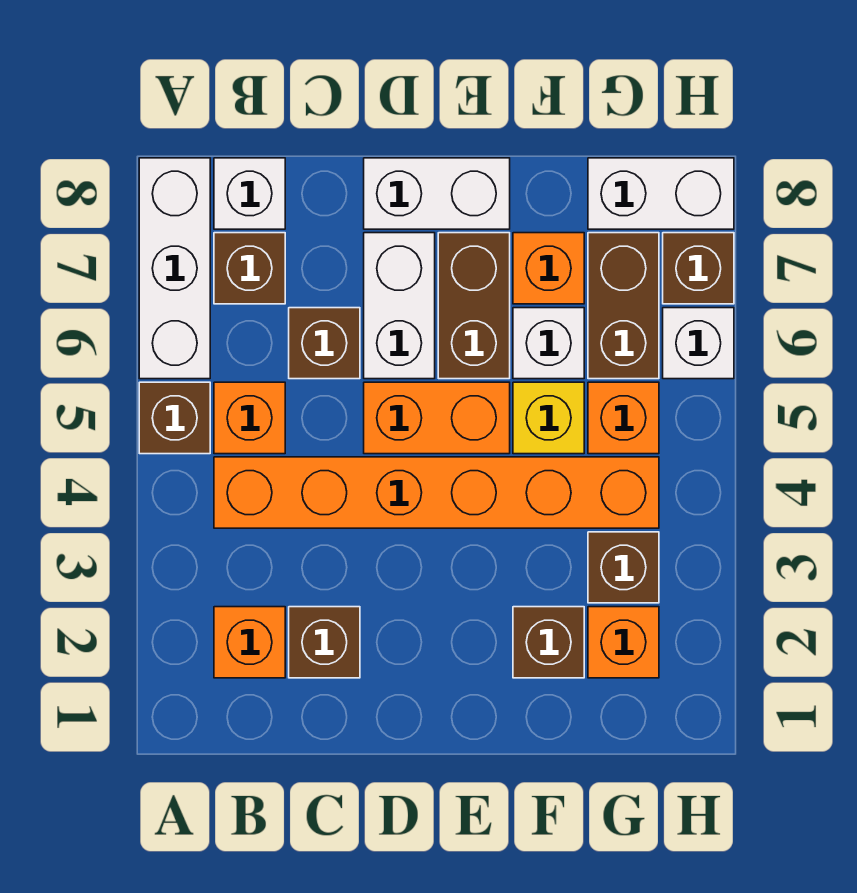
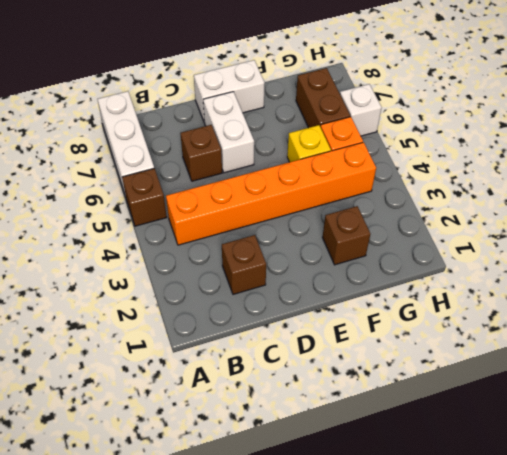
none -> orange brick B2 level 1
none -> orange brick B5 level 1
none -> brown brick B7 level 1

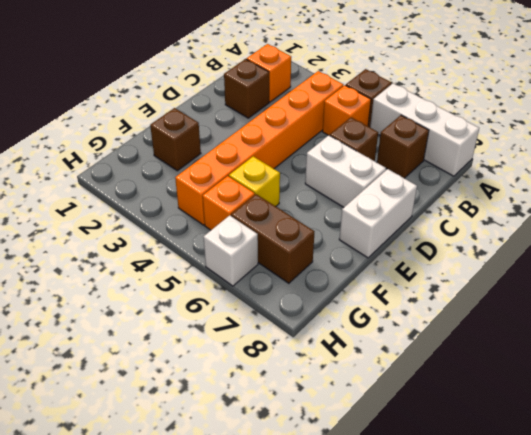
none -> white brick B8 level 1
none -> orange brick D5:E5 level 1
none -> brown brick E6:E7 level 1

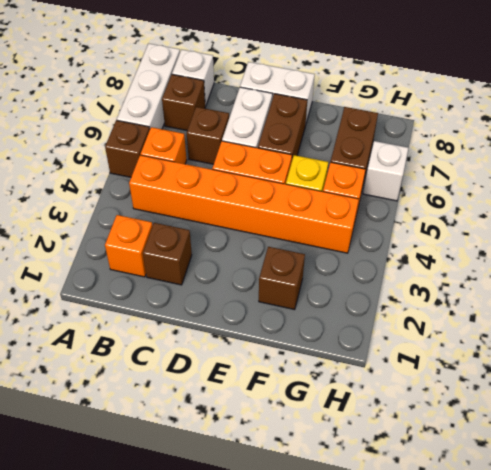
none -> white brick F6 level 1
none -> orange brick F7 level 1
none -> orange brick G2 level 1

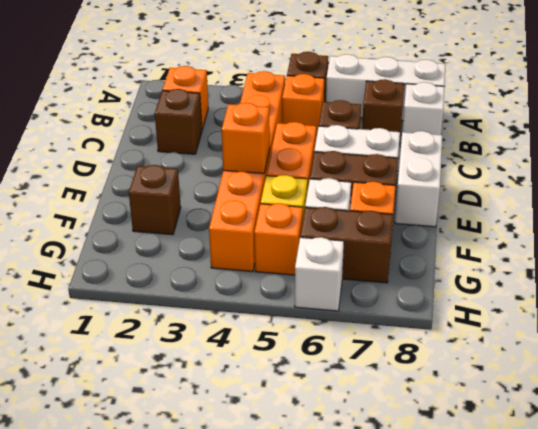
orange brick E4 level 2 -> orange brick G2 level 1
none -> brown brick G3 level 1
none -> white brick G8:H8 level 1
none -> brown brick H7 level 1

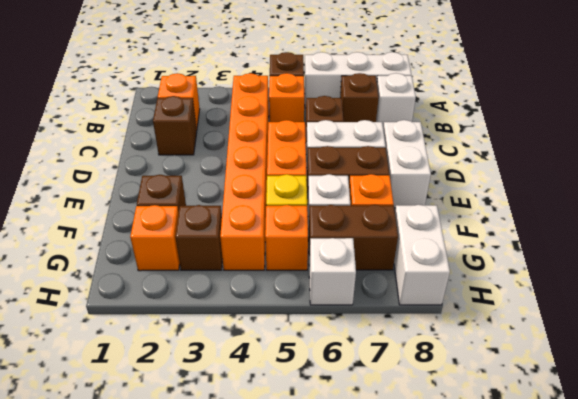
none -> brown brick H7 level 1

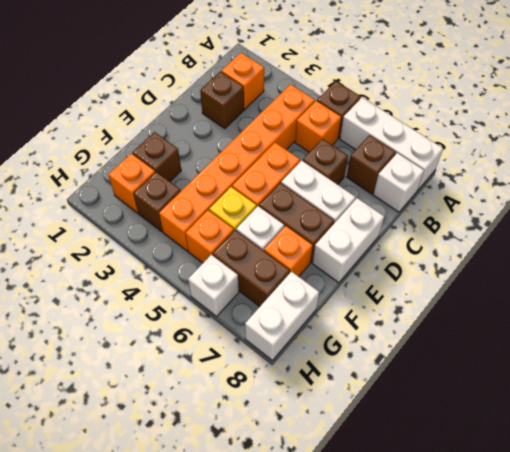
none -> brown brick H7 level 1

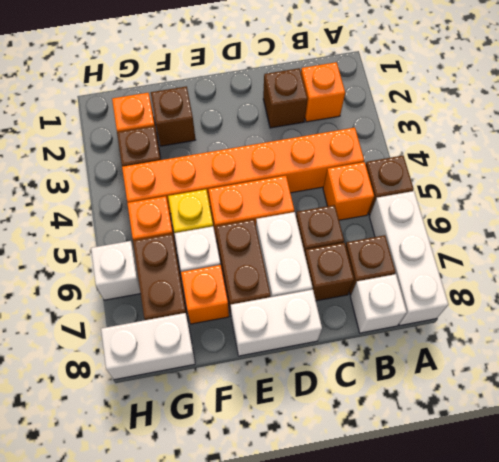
brown brick C7 level 1 -> brown brick H7 level 1

